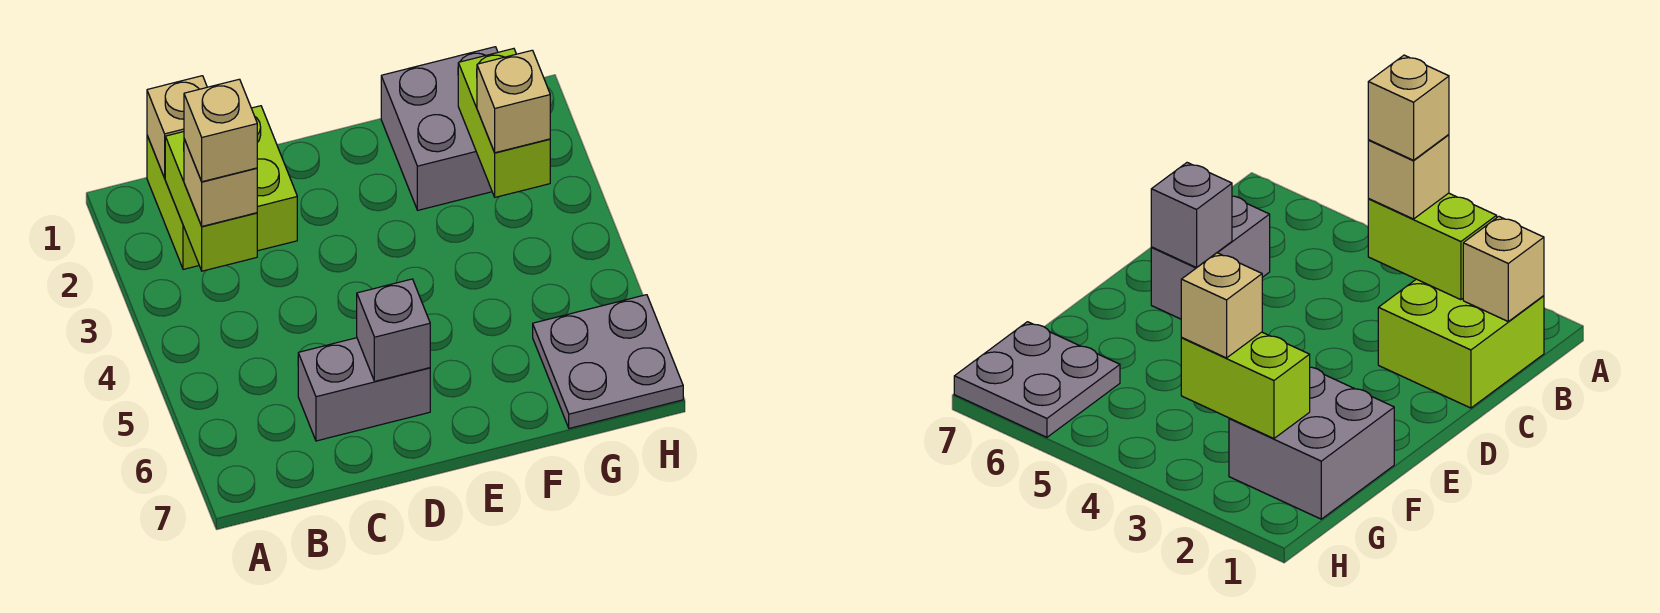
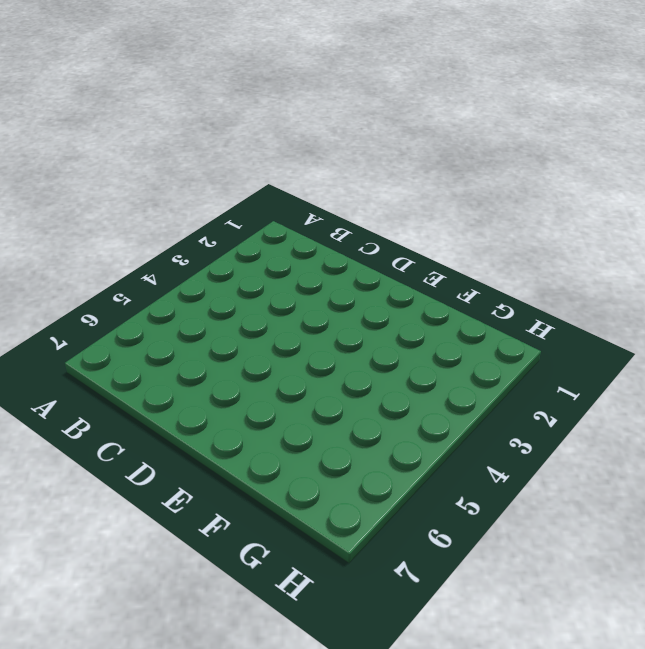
none -> lime brick B1:C2 level 1
none -> grey brick C6:D6 level 1

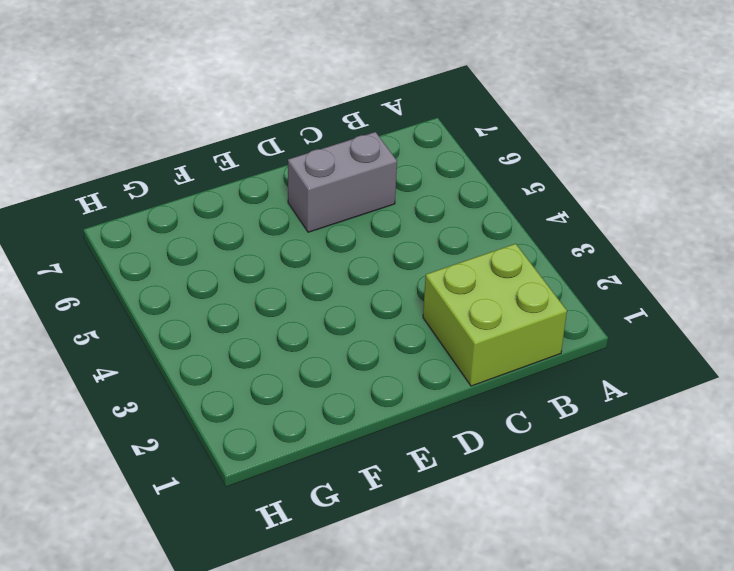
none -> grey brick F1:G2 level 1
none -> grey plate G6:H7 level 1

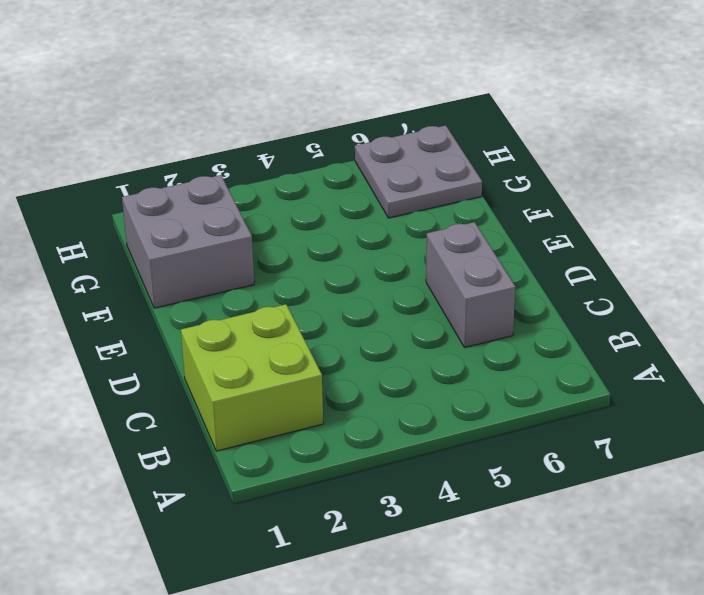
none -> tan brick B1 level 2
none -> lime brick B2:B3 level 2

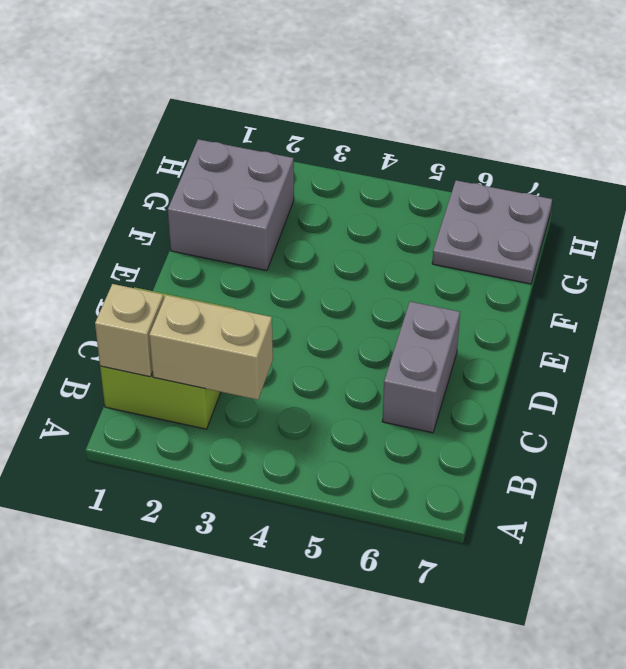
tan brick B2:B3 level 2 -> lime brick B2:B3 level 2
none -> grey brick D6 level 2
none -> lime brick G2:G3 level 2

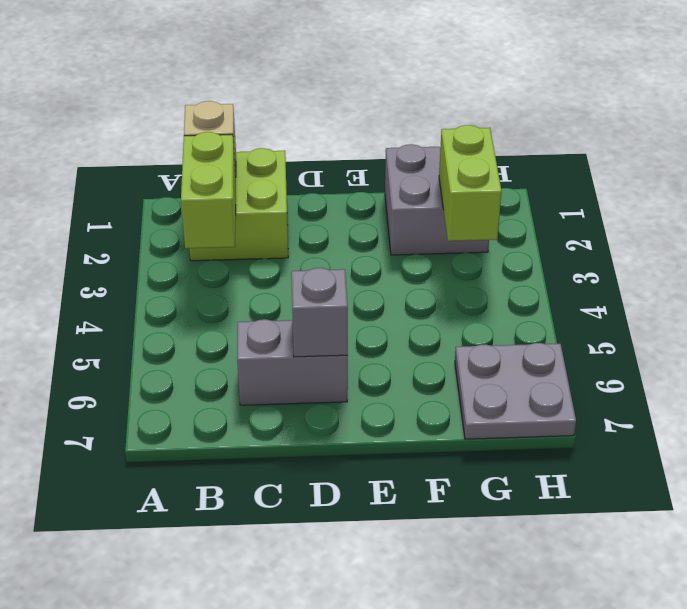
none -> tan brick B3 level 3
none -> tan brick G3 level 3

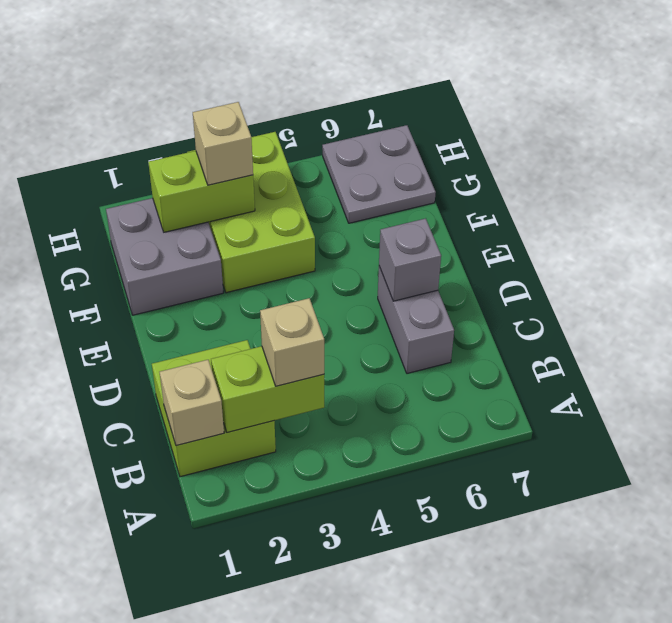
lime brick F3:H4 level 1 -> none
none -> tan brick B3 level 4

